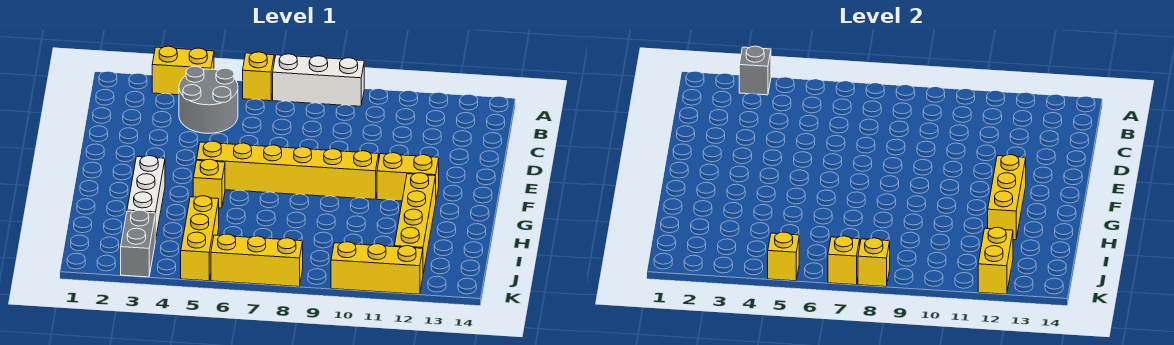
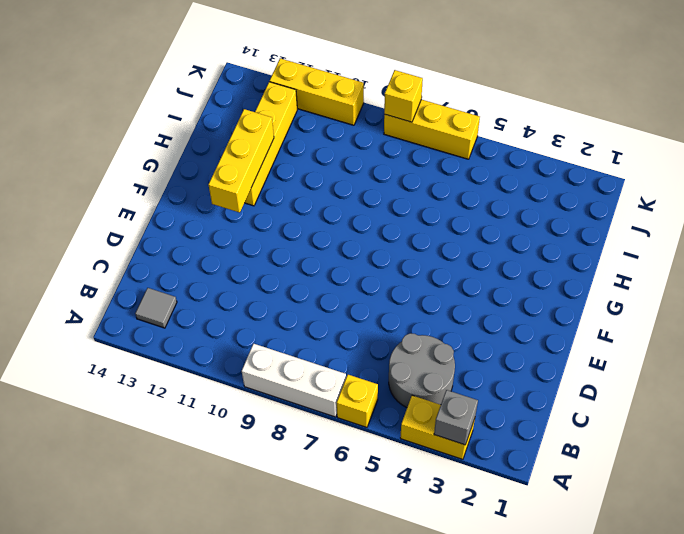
grey tile B13 level 1 -> none
none -> yellow brick F5:F10 level 1
none -> yellow brick F11:F12 level 1
none -> white brick G3:I3 level 1

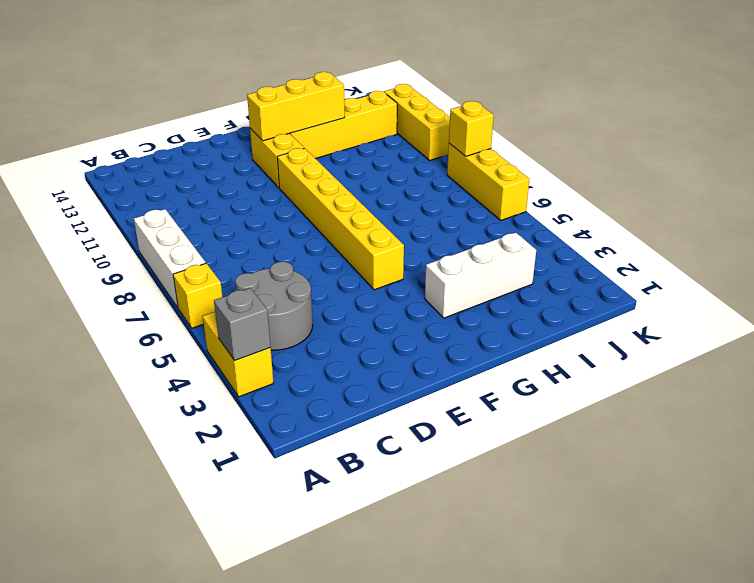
none -> yellow brick G5 level 1
none -> yellow brick I5:K5 level 1
none -> grey brick J3:K3 level 1

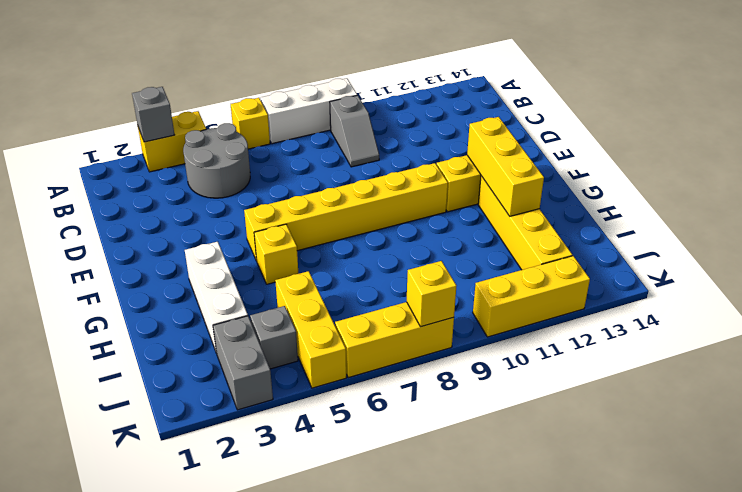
grey slope B9:C9 level 1 top B -> none
grey brick J4 level 1 -> none
none -> yellow brick J12:K12 level 2
none -> yellow brick K5 level 2
none -> yellow brick K7 level 2

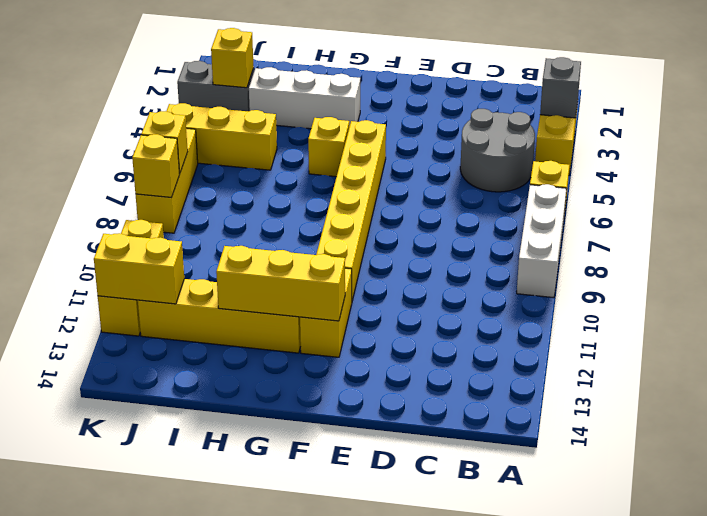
yellow brick J3 level 2 -> yellow brick K5 level 2

